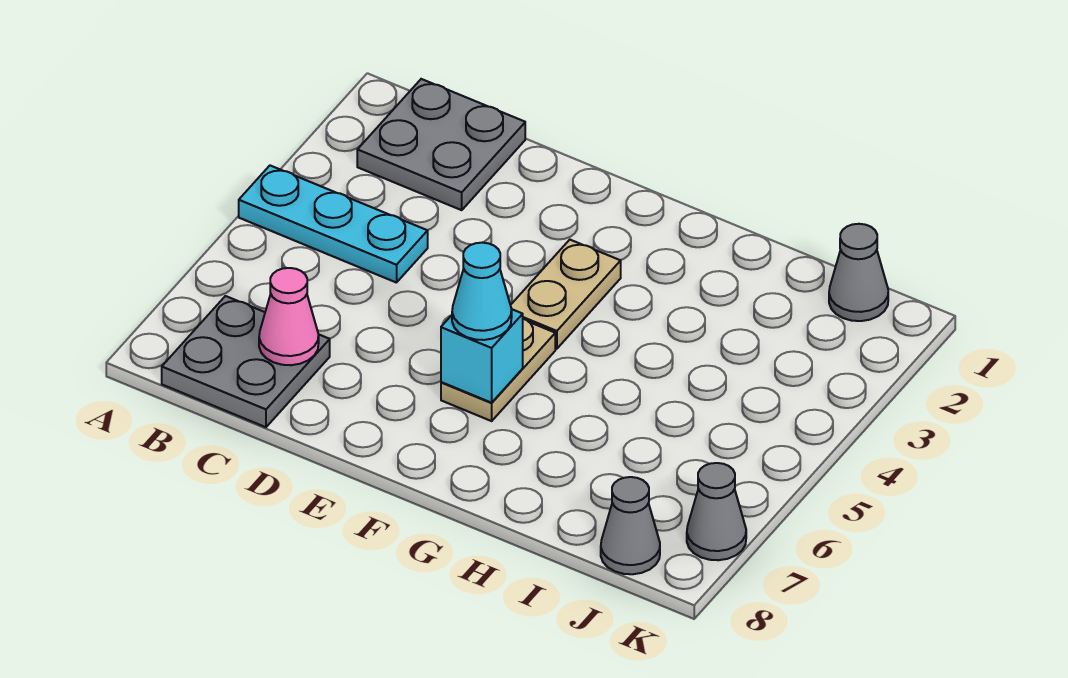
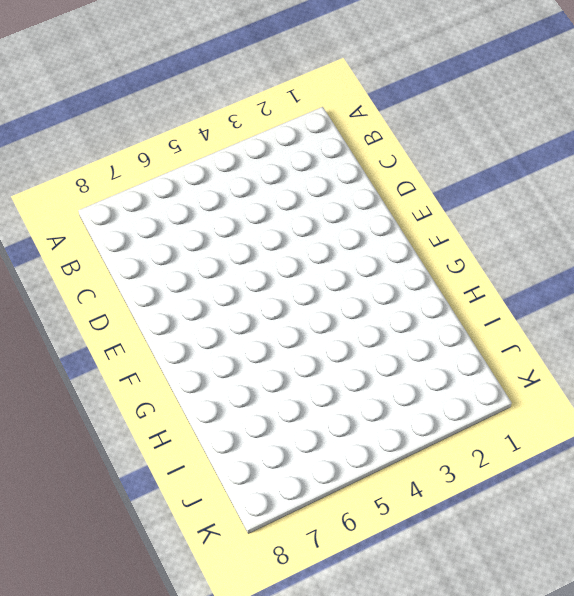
none -> cyan plate A4:C4 level 1
none -> grey plate B1:C2 level 1

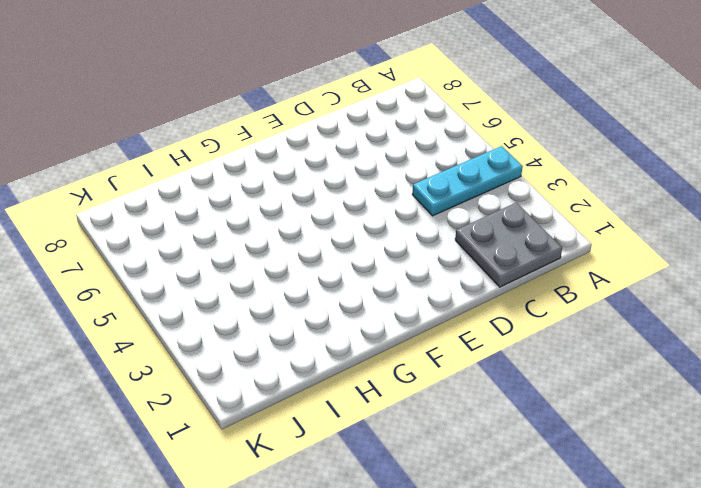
none -> grey plate B7:C8 level 1
none -> tan plate F3:F4 level 1

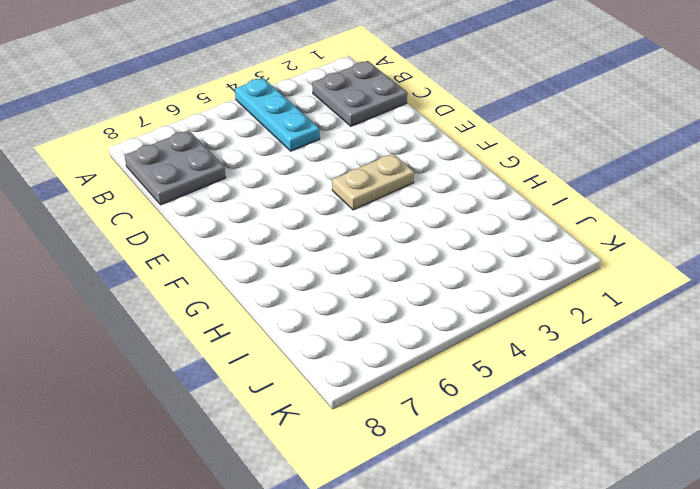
none -> tan plate F5:F6 level 1
none -> grey cone J1 level 1

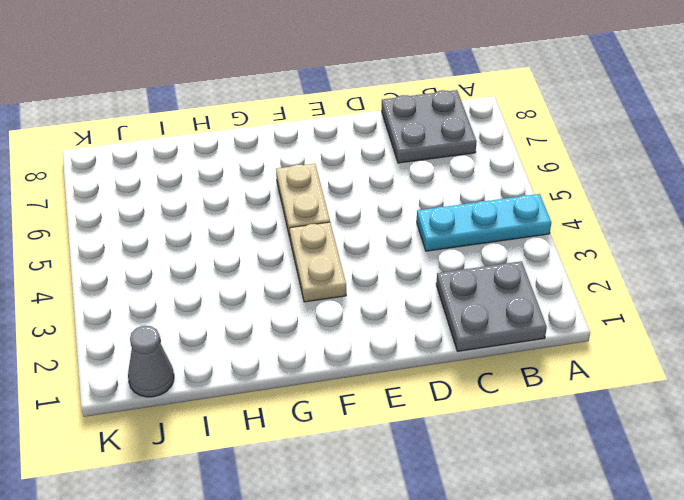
none -> grey cone J8 level 1
none -> grey cone K7 level 1

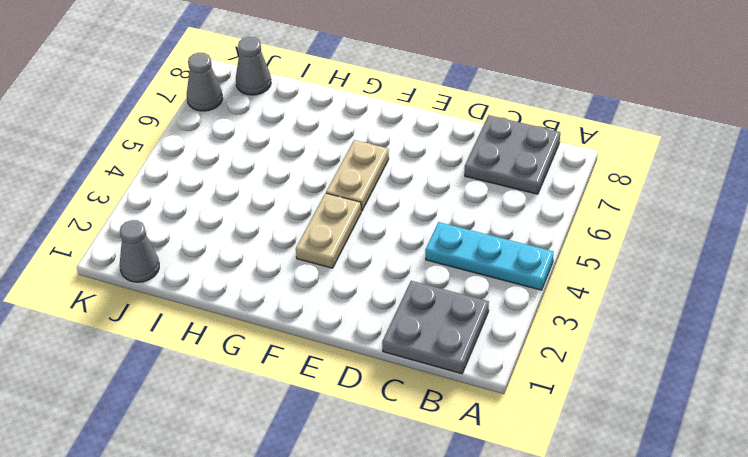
none -> pink cone C7 level 2
none -> cyan brick F6 level 2

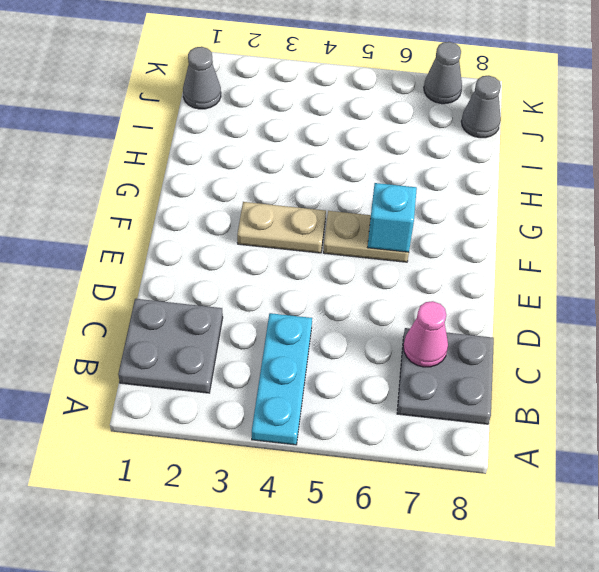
none -> cyan cone F6 level 3

